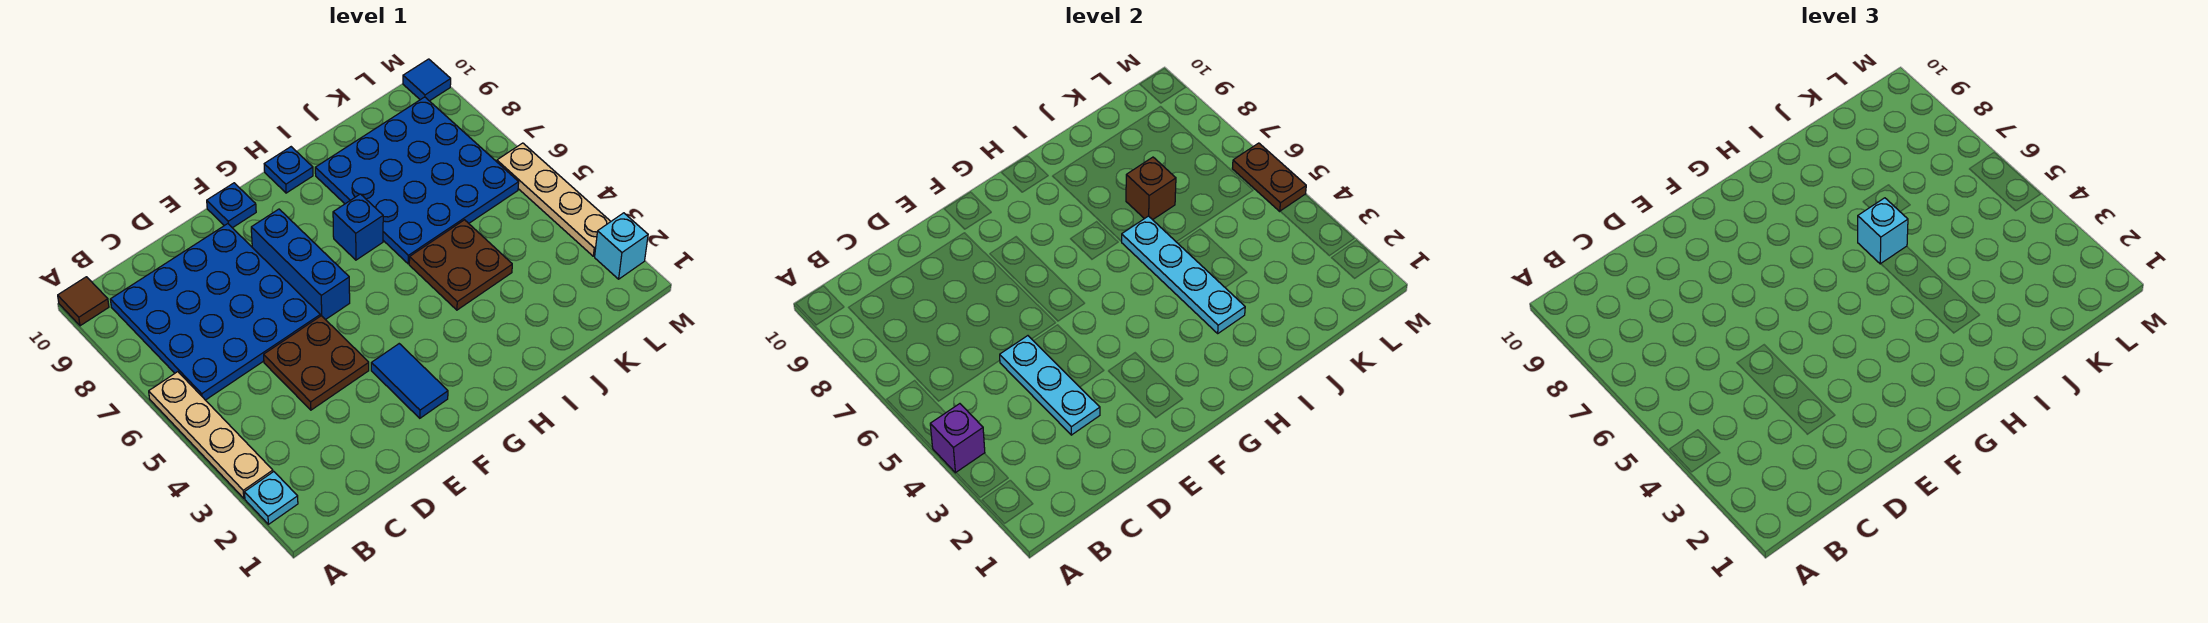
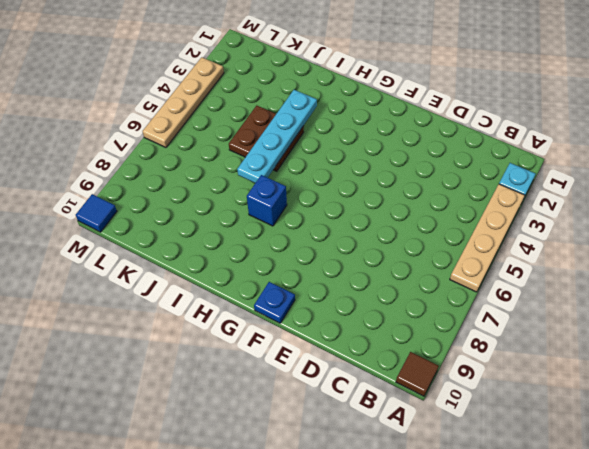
none -> blue plate B6:E9 level 1
none -> brown plate D4:E5 level 1
none -> blue tile F2:F3 level 1

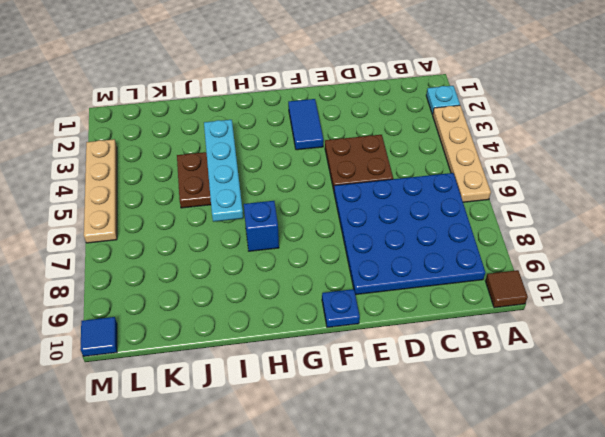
none -> blue brick F6:F8 level 1
none -> blue plate H10 level 1
none -> blue plate I6:L9 level 1

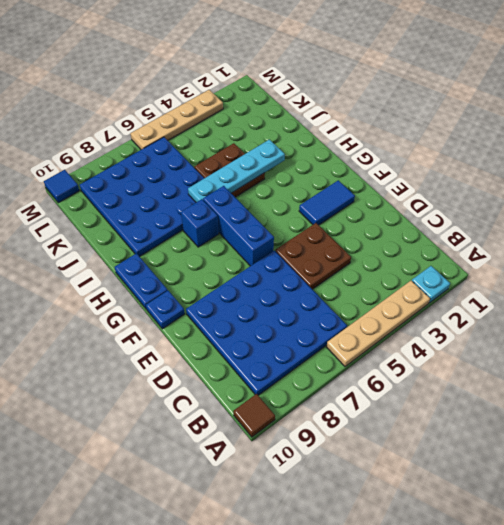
blue brick F6:H6 level 1 -> blue brick F6:F8 level 1
blue plate G10:H10 level 1 -> blue plate H10 level 1
none -> cyan brick M2 level 1
none -> purple brick A4 level 2
none -> cyan plate D3:D5 level 2

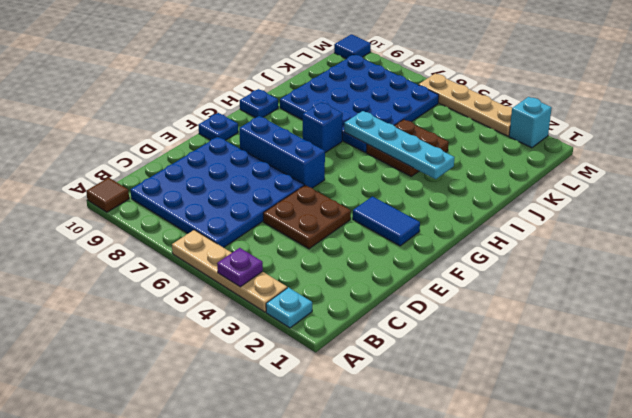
purple plate A4 level 2 -> purple brick A4 level 2
none -> cyan plate D3:D5 level 2
none -> brown brick J7 level 2
none -> brown plate M5:M6 level 2

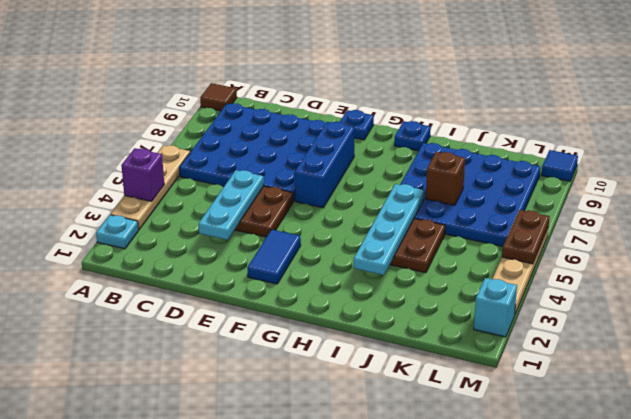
none -> blue brick H7 level 1
none -> cyan brick I6 level 3

